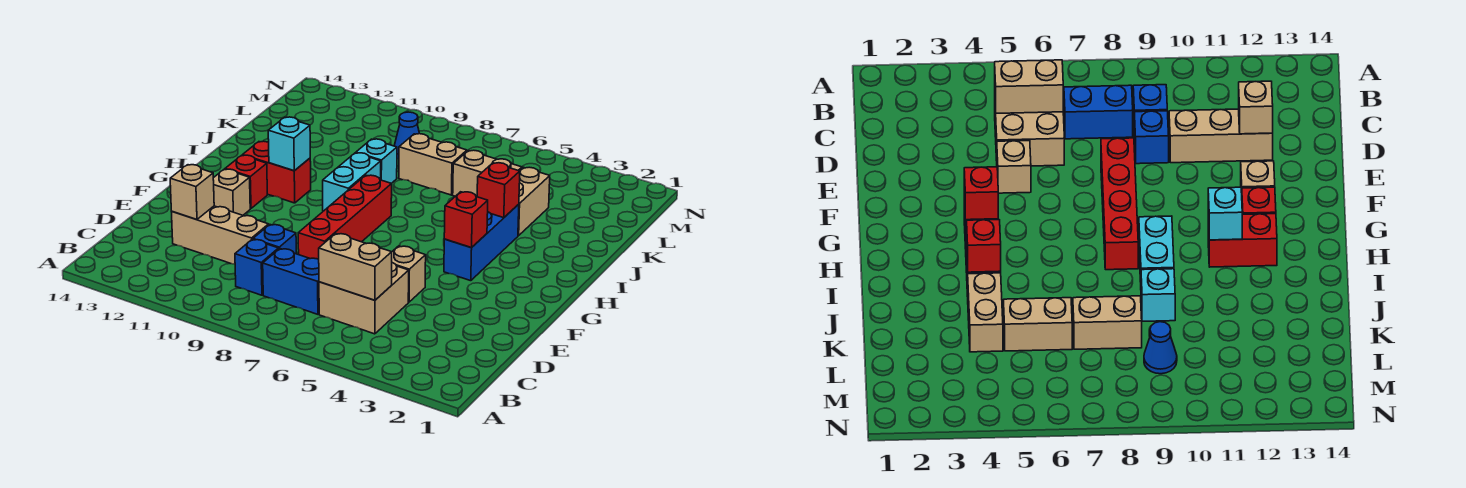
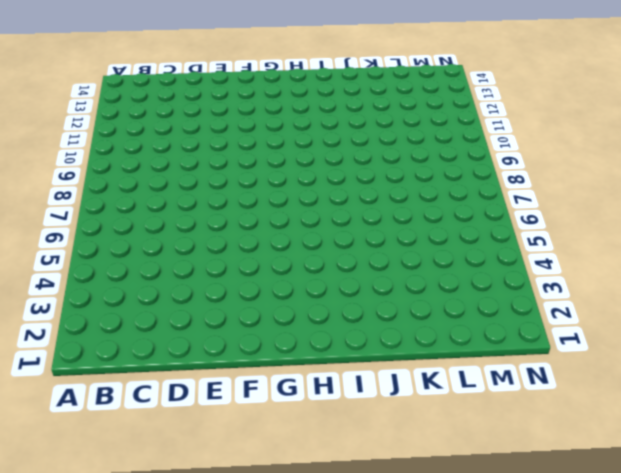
none -> tan brick C5:D6 level 1
none -> blue brick C7:C8 level 1
none -> blue brick C9 level 1

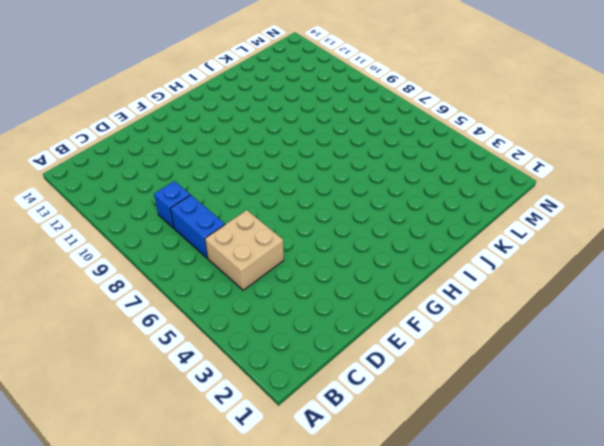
none -> blue brick D9 level 1
none -> tan brick D10:D12 level 1
none -> tan brick E5 level 1

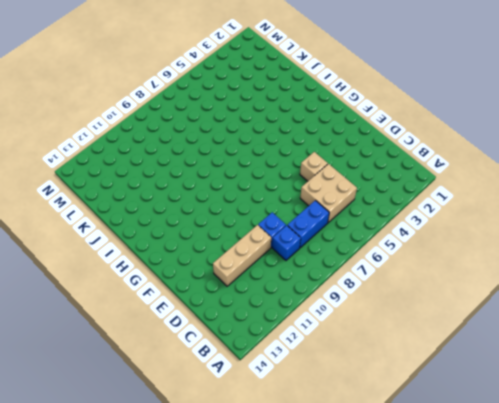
none -> red brick E8:H8 level 1
none -> tan brick F12 level 1
none -> blue brick G4:I4 level 1

